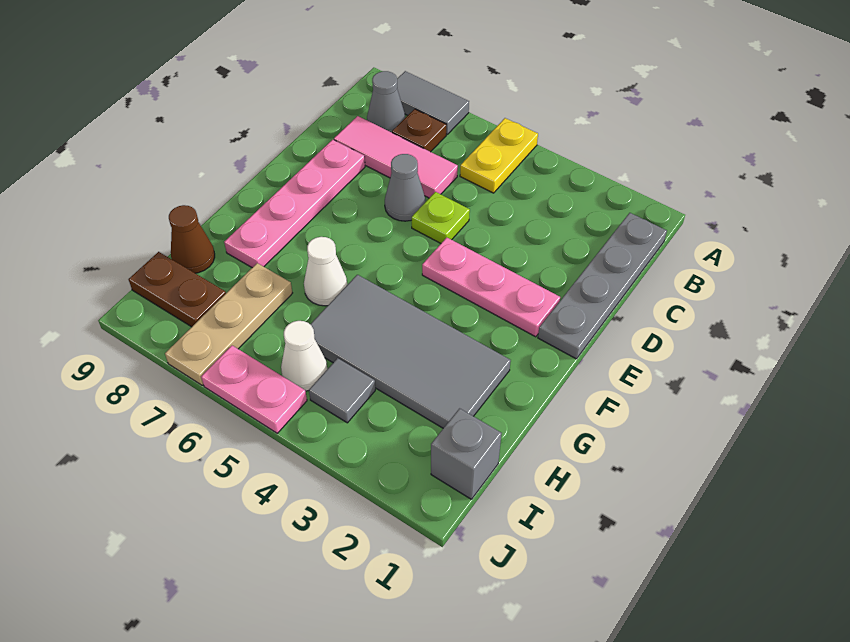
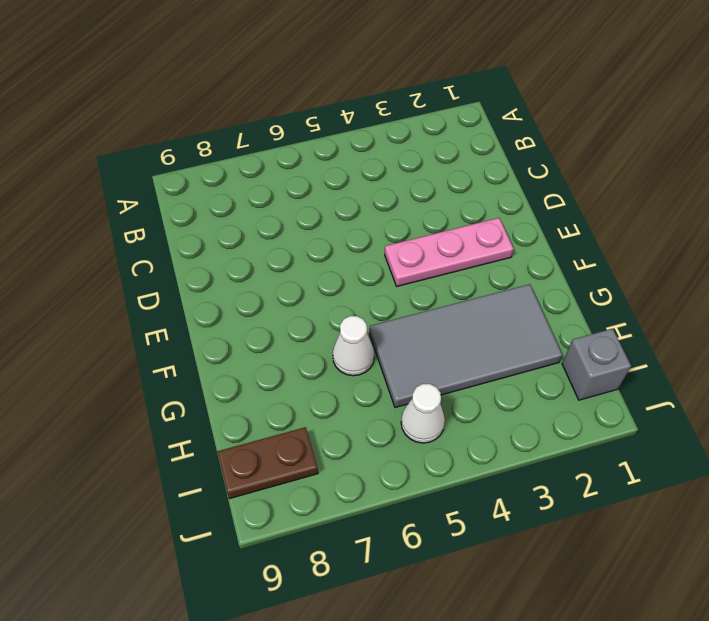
none -> yellow plate A5:B5 level 1
none -> grey tile A7:A8 level 1
none -> grey plate B1:E1 level 1

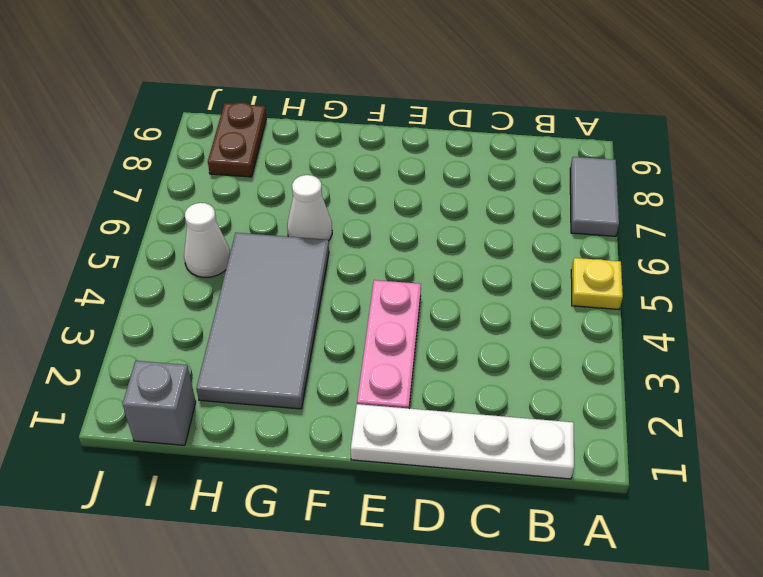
yellow plate A5 level 1 -> yellow plate A5:B5 level 1
white plate B1:E1 level 1 -> grey plate B1:E1 level 1
none -> brown plate B7 level 1
none -> grey cone B8 level 1
none -> pink tile C6:C8 level 1

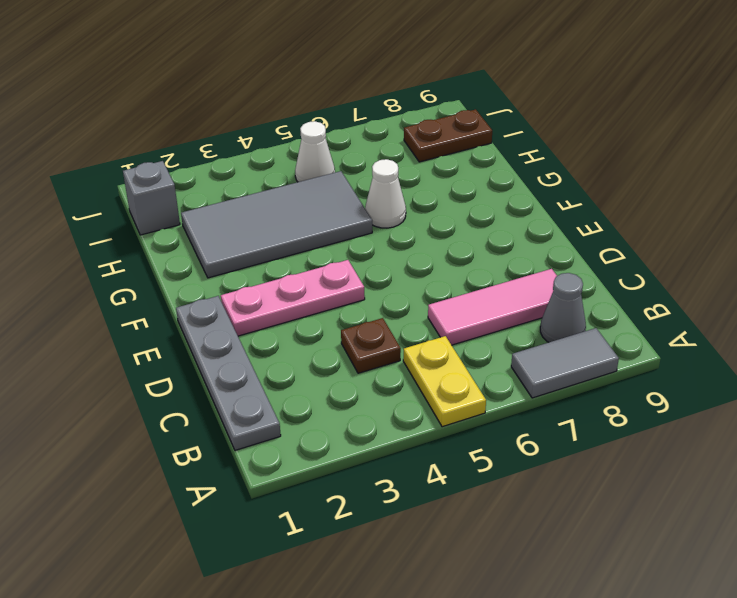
brown plate C4 level 1 -> brown plate B7 level 1
none -> lime plate D5 level 1
none -> grey cone D6 level 1
none -> pink plate D8:G8 level 1

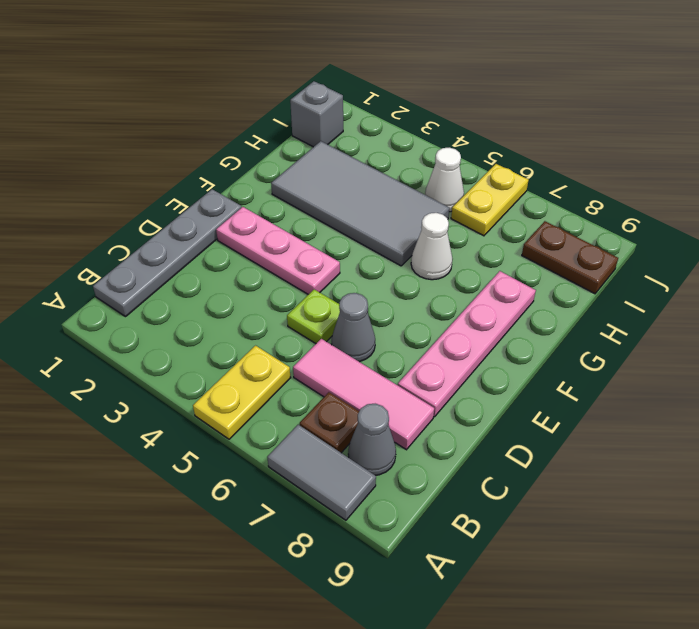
yellow plate I6:J6 level 1 -> pink plate J5:J6 level 1
none -> tan plate H7:J7 level 1
none -> brown cone H9 level 1
none -> grey tile I4 level 1

